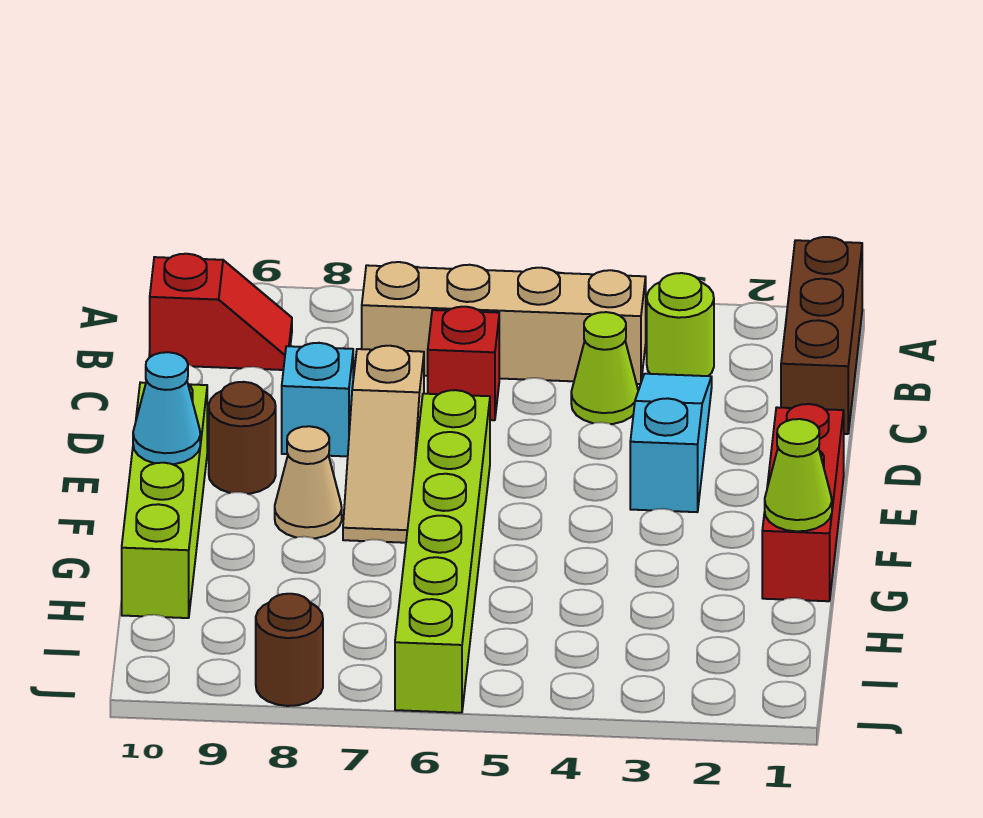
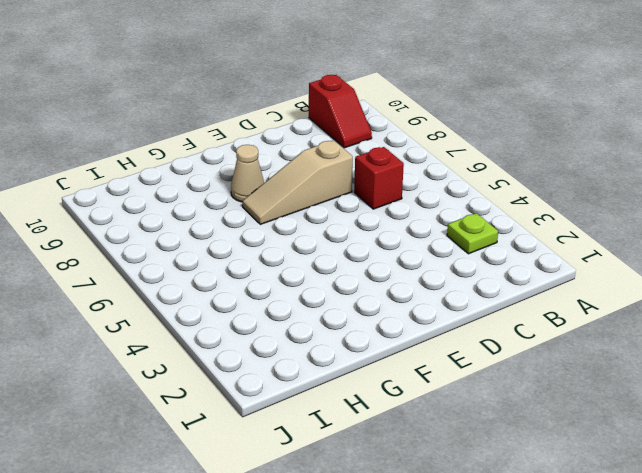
lime plate B3 level 1 -> lime round brick B3 level 1
none -> brown brick A1:C1 level 1
none -> tan brick B4:B7 level 1
none -> cyan slope C3:E3 level 1 top E

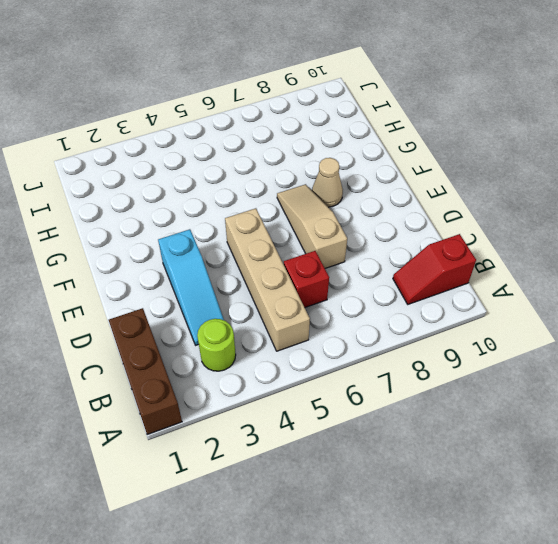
tan brick B5:E5 level 1 -> tan brick B4:B7 level 1
none -> lime cone C4 level 1
none -> cyan brick D8 level 1
none -> red brick E1:G1 level 1

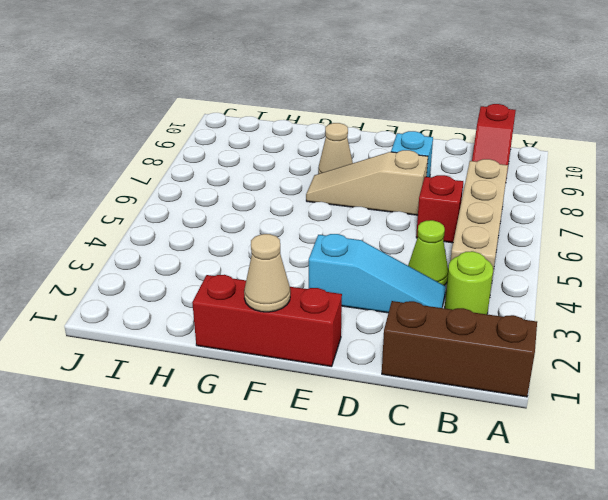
tan cone F1 level 2 -> none
none -> lime brick E6:J6 level 1
none -> brown round brick E9 level 1
none -> lime brick E10:H10 level 1

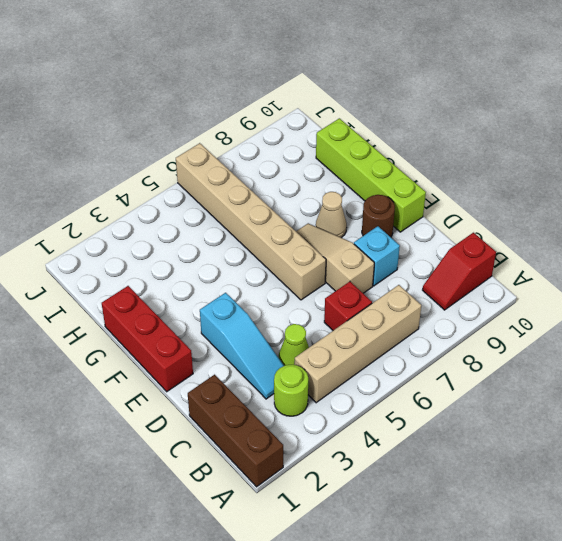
tan brick E6:J6 level 1 -> lime brick E6:J6 level 1
none -> brown round brick J8 level 1
none -> cyan cone F10 level 2
none -> lime cone G1 level 2

